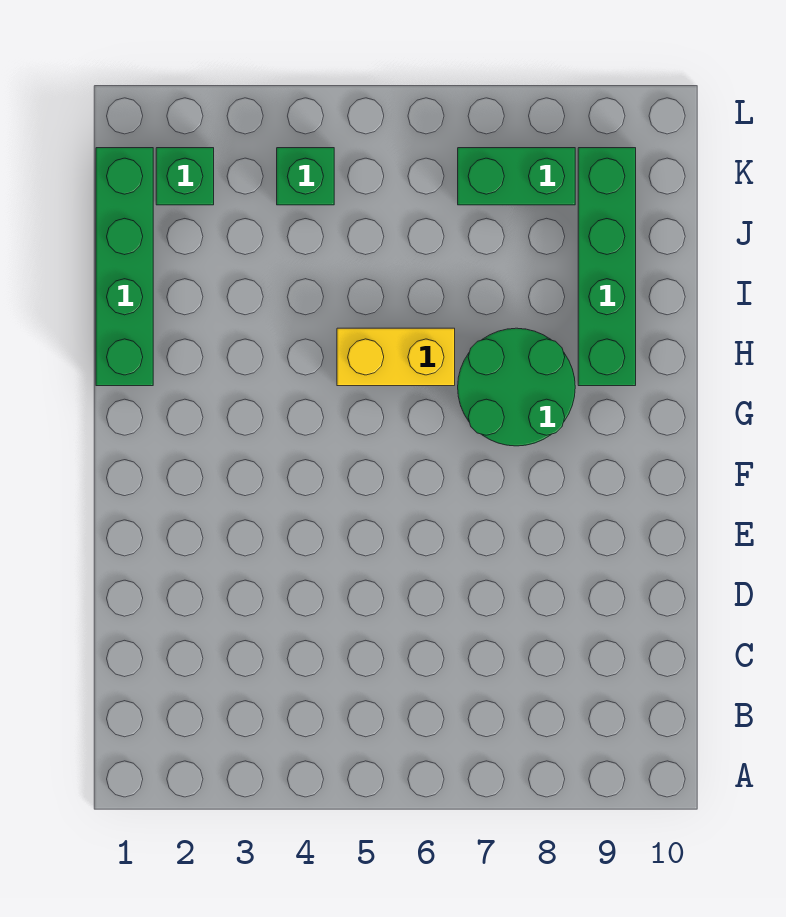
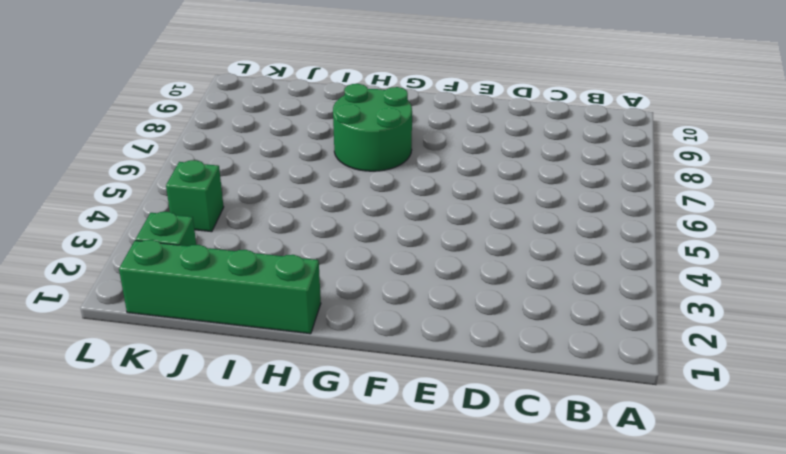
none -> yellow brick H5:H6 level 1
none -> green brick H9:K9 level 1

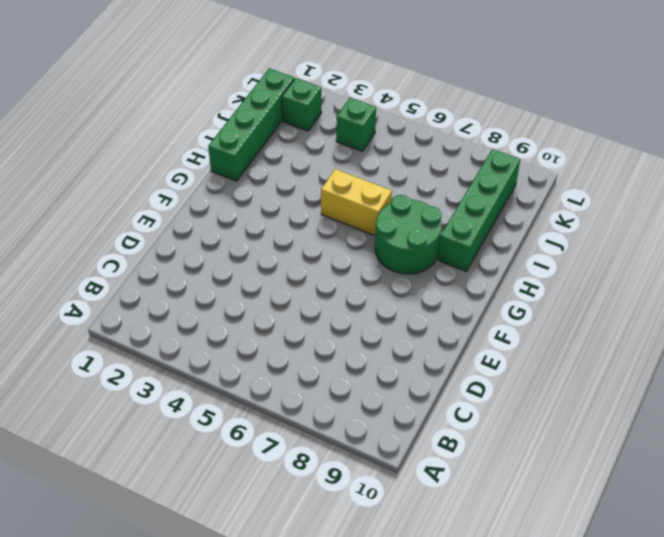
none -> green brick K7:K8 level 1

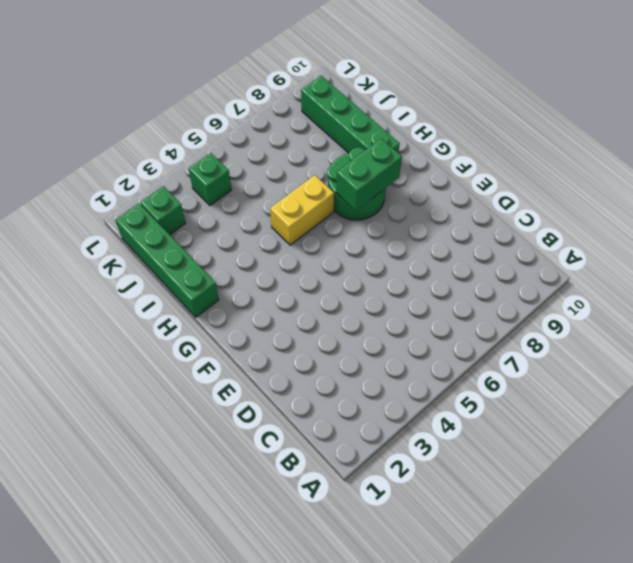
green brick G7:G8 level 2 -> green brick K7:K8 level 1

